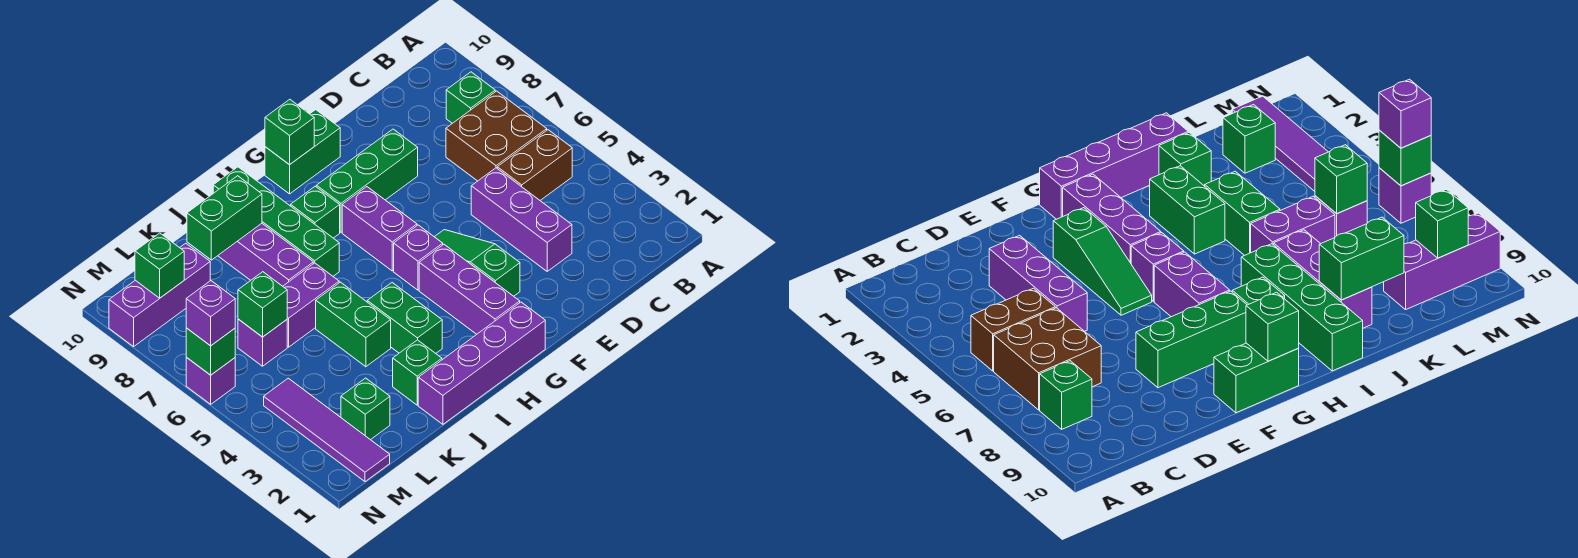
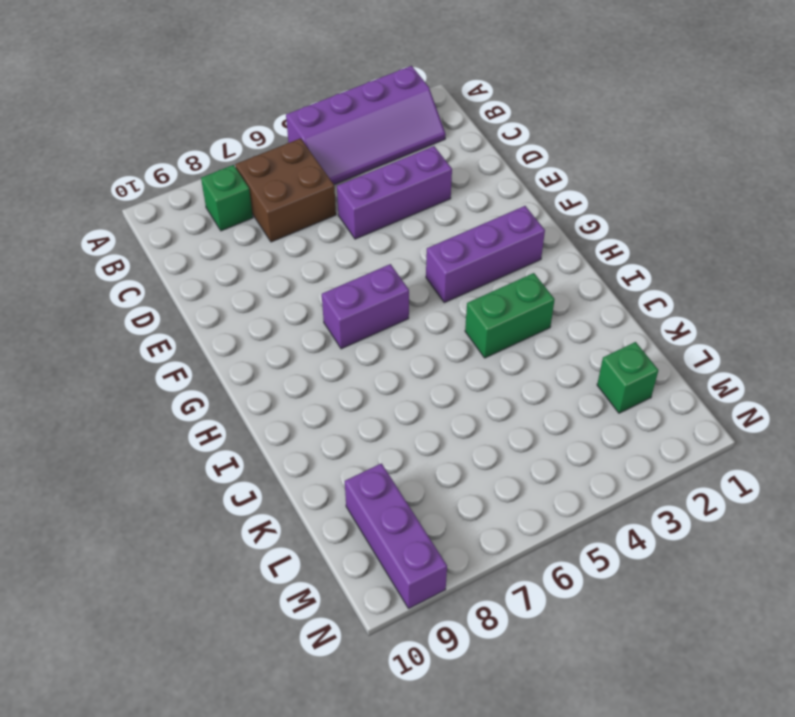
purple slope A2:B5 level 1 top A -> brown brick B5:C5 level 1
none -> green brick E8:G8 level 1
none -> green slope F3:F5 level 1 top 3
none -> green brick F10:G10 level 1

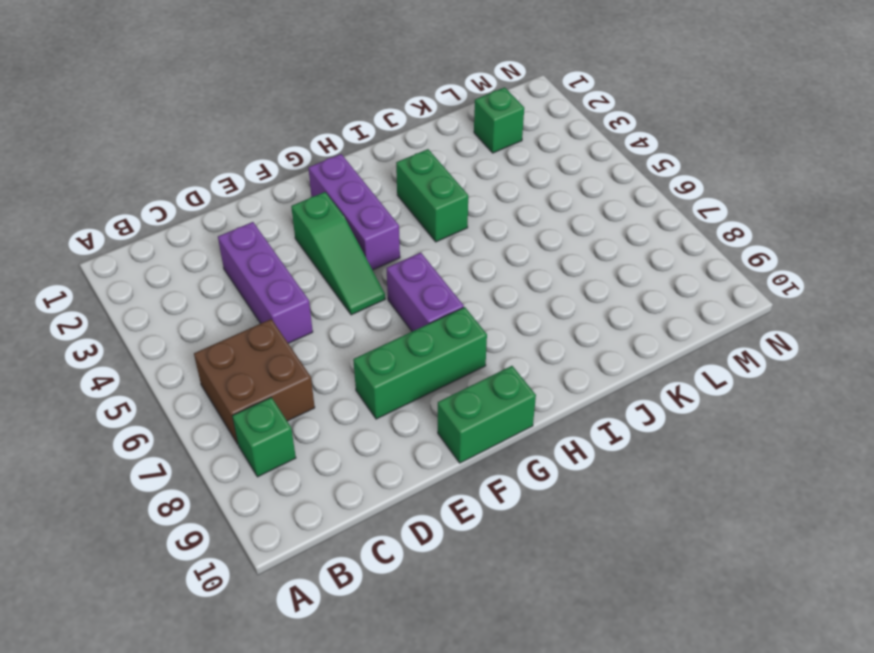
none -> brown brick B5:C5 level 1
none -> purple brick G1:J1 level 1
none -> purple brick G5 level 1

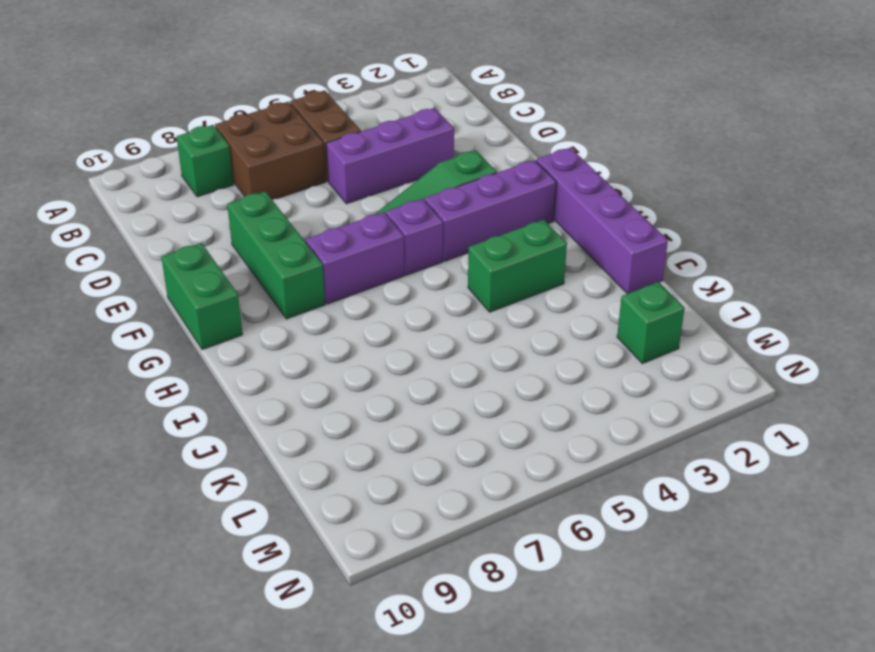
none -> green brick H8 level 1
none -> green brick I7:I10 level 1
none -> green brick J2 level 1

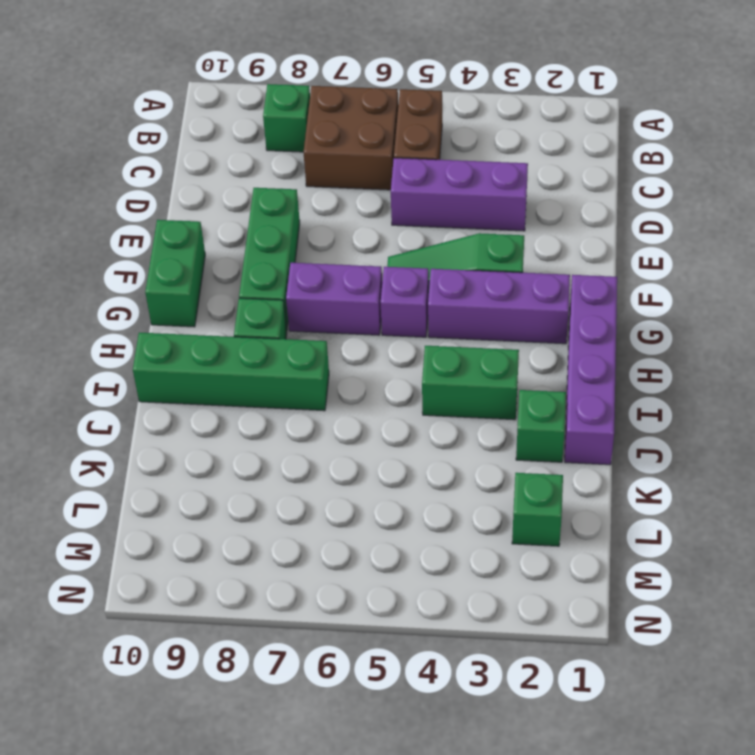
none -> green brick J4:J5 level 1
none -> purple brick J6:K6 level 1
none -> purple brick J7:J9 level 1

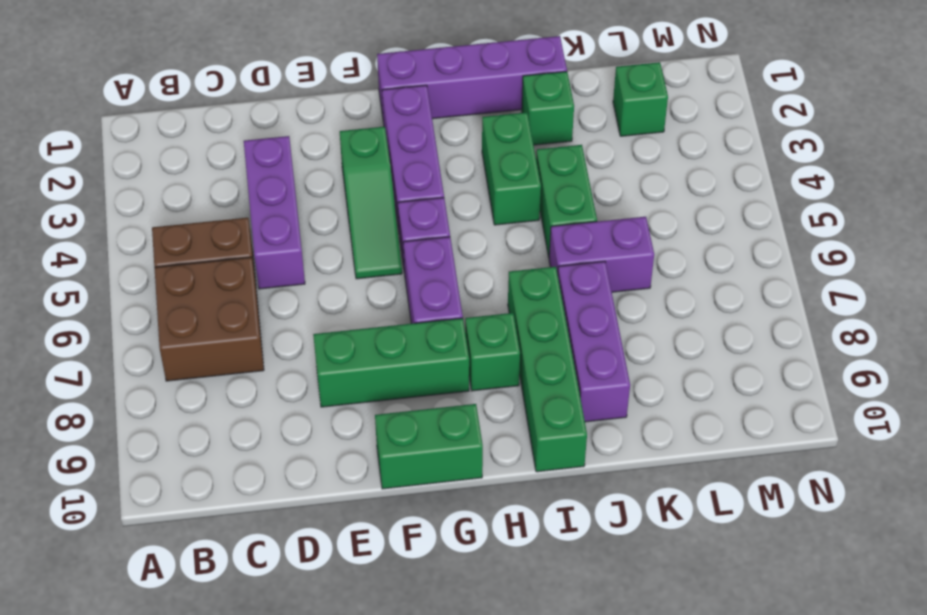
none -> green brick B8 level 1
none -> purple brick L6 level 1
none -> purple brick L9:N9 level 1

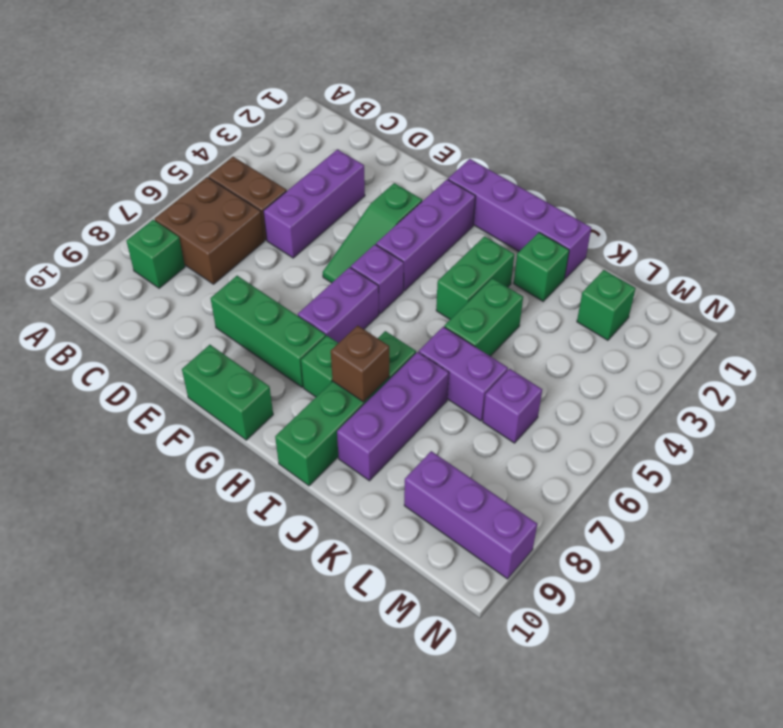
brown brick I8 level 2 -> none
none -> purple tile M1:M4 level 1
none -> purple brick N6 level 1
none -> green brick G10 level 2

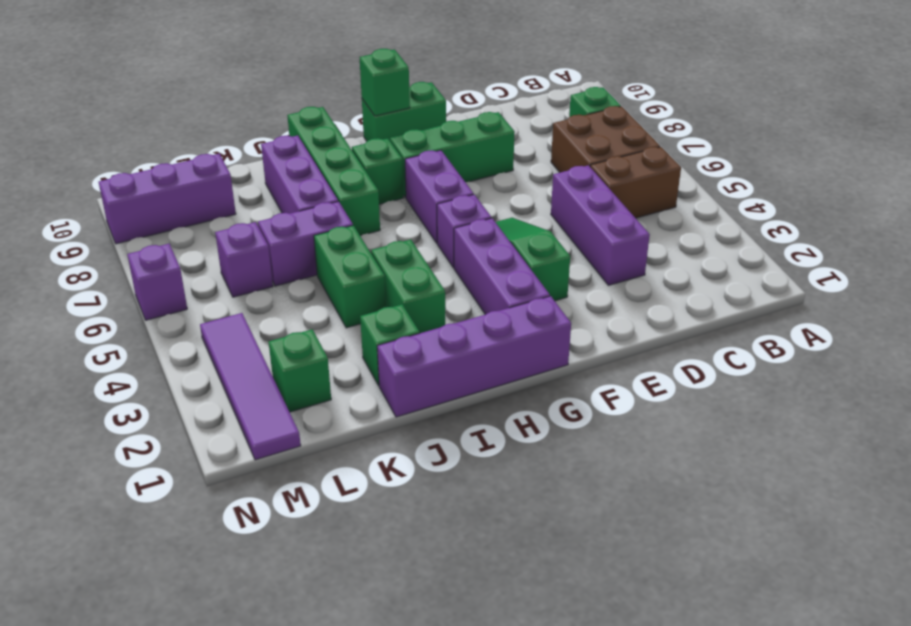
none -> green brick J9:K9 level 2
none -> green brick L6 level 2
none -> green brick M9 level 2

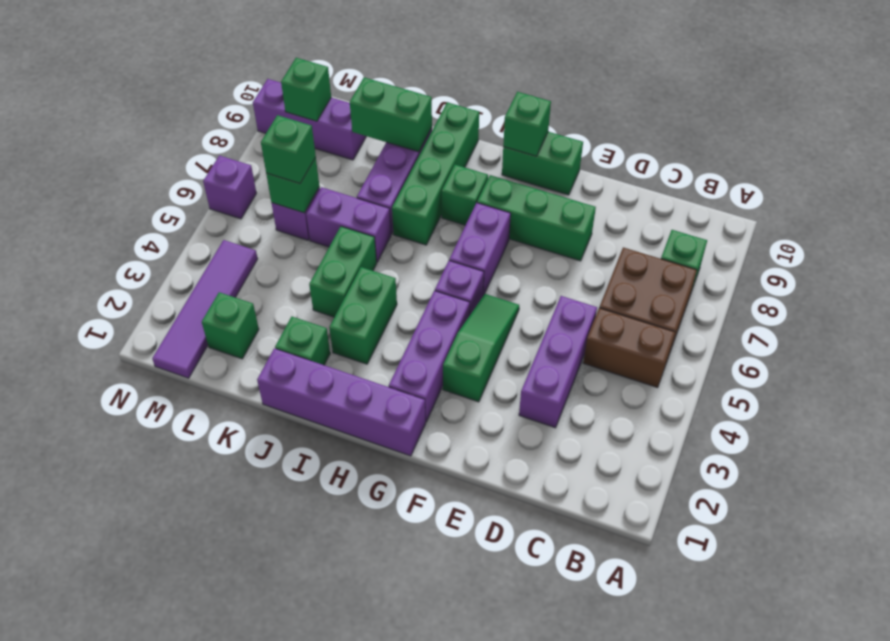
green brick L6 level 3 -> green brick N6 level 2
none -> purple brick N6 level 3

